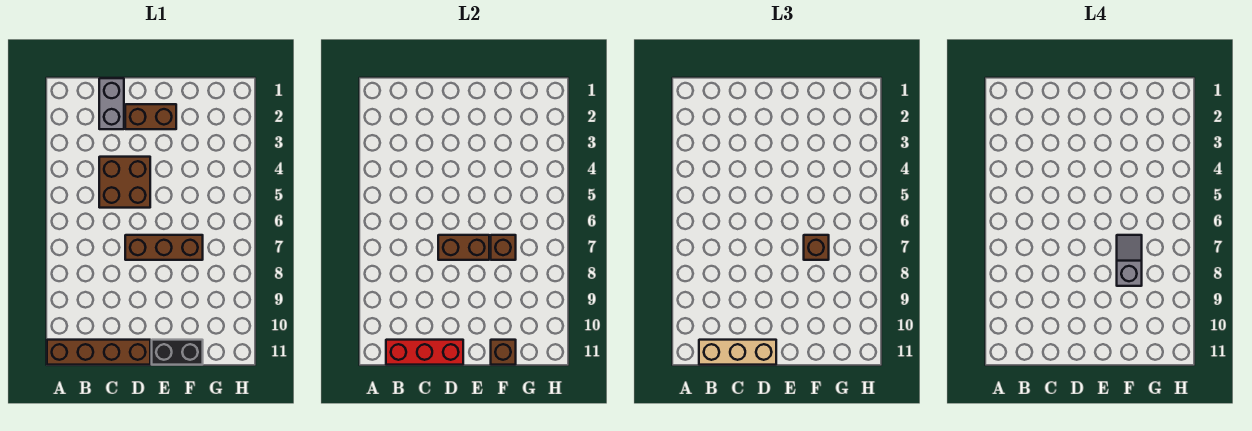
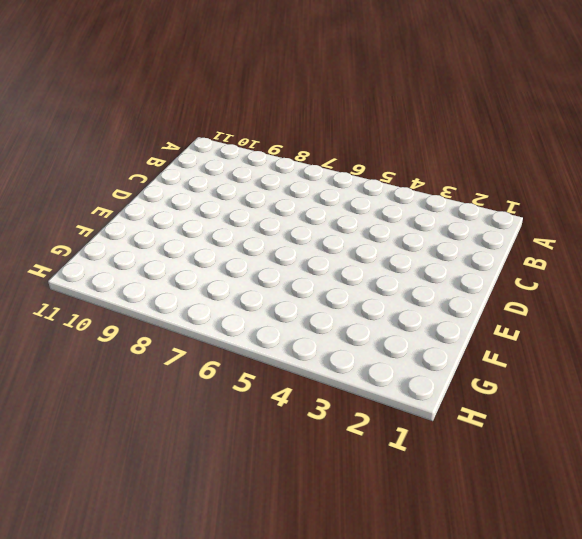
none -> brown brick A11:D11 level 1
none -> grey brick C1:C2 level 1
none -> brown brick C4:D5 level 1

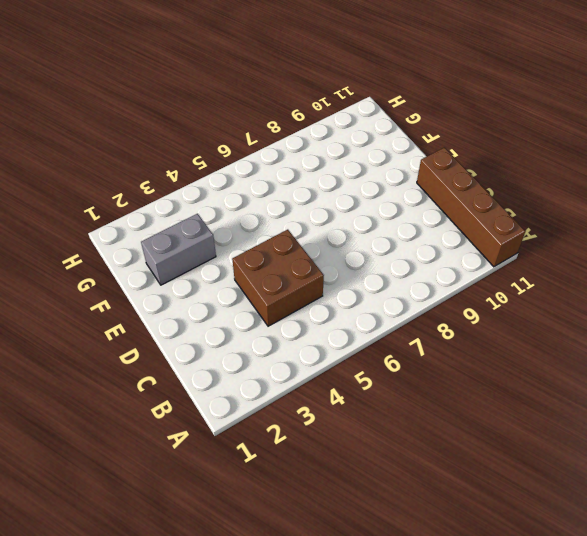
grey brick F2:F3 level 1 -> grey brick C1:C2 level 1
none -> brown brick D2:E2 level 1
none -> brown brick D7:F7 level 1
none -> black brick E11:F11 level 1

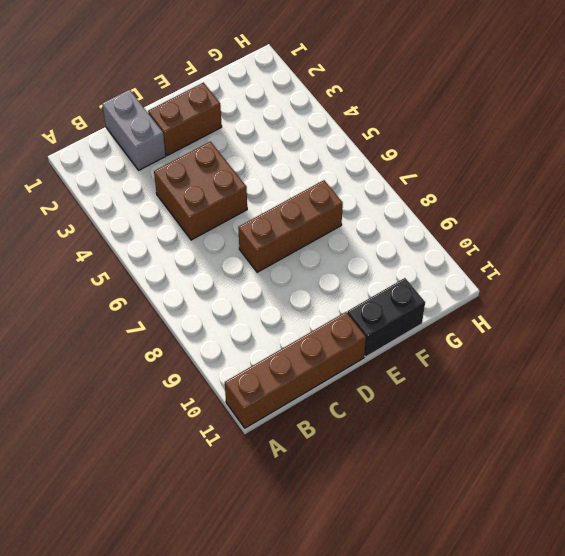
none -> red brick B11:D11 level 2
none -> brown brick D7:E7 level 2
none -> brown brick F7 level 2

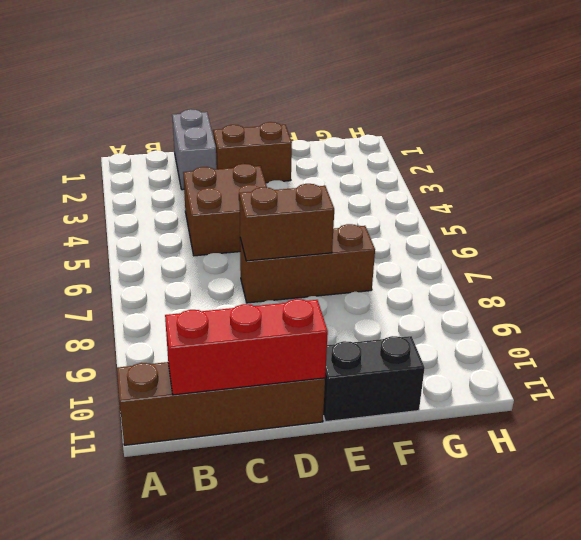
none -> brown brick F7 level 2
none -> brown brick F11 level 2
none -> tan brick B11:D11 level 3

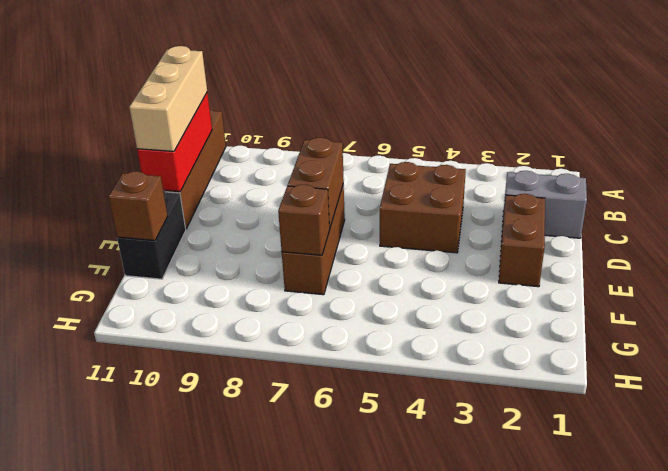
none -> brown brick F7 level 3
none -> grey slope F7:F8 level 4 top 8

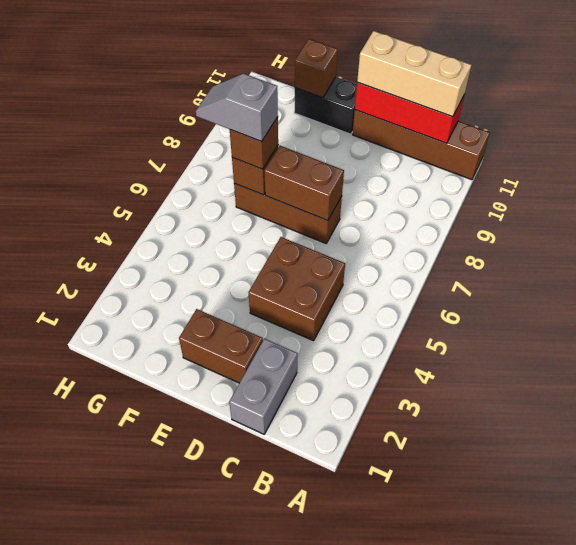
grey slope F7:G7 level 4 top F -> grey slope F7:F8 level 4 top 8

